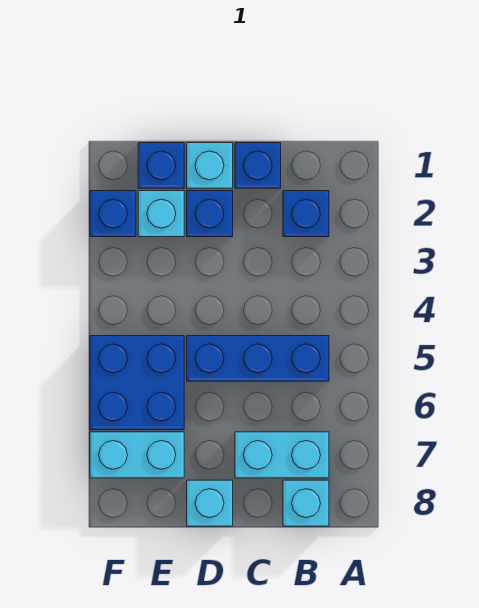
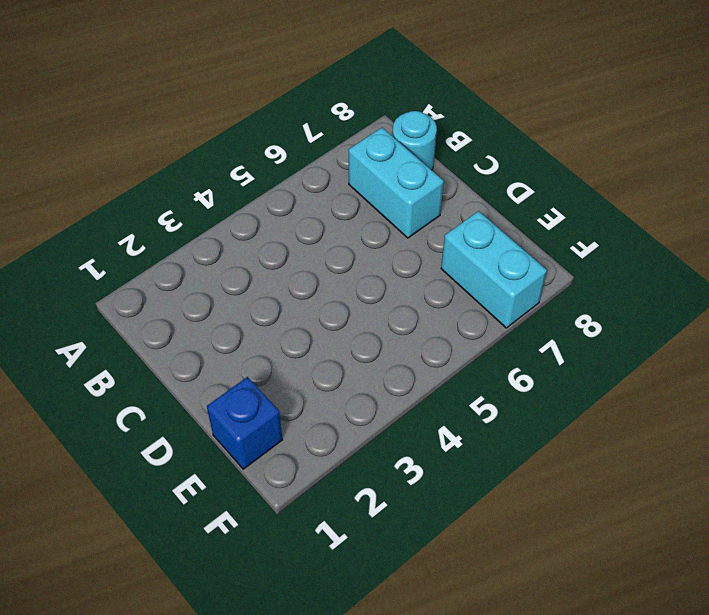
cyan round brick B8 level 1 -> cyan brick B8 level 1
none -> blue brick B2 level 1
none -> blue brick B5:D5 level 1
none -> blue brick C1 level 1

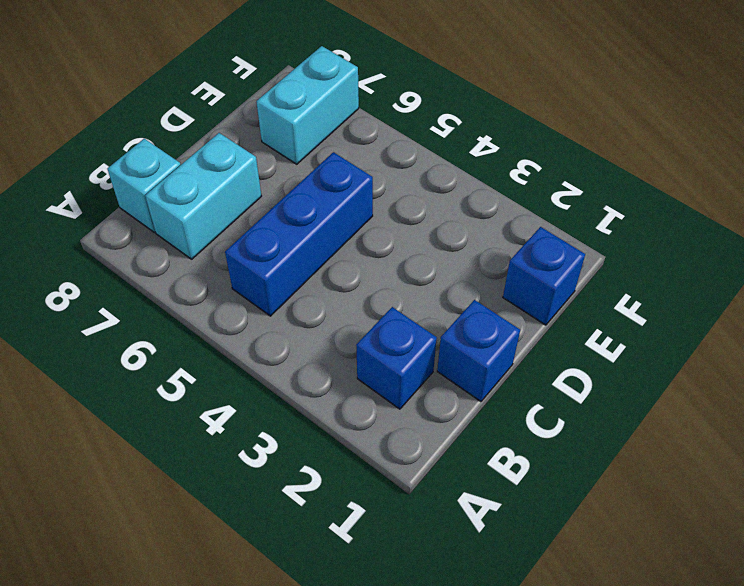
none -> cyan brick D1 level 1
none -> blue brick D2 level 1
none -> cyan brick D8 level 1

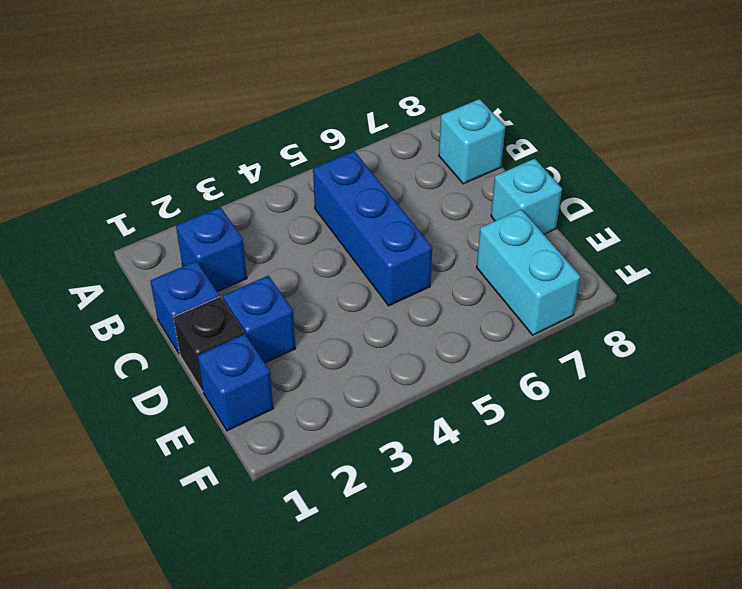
black brick D1 level 1 -> cyan brick D1 level 1
none -> cyan brick B7:C7 level 1
none -> cyan brick E2 level 1
none -> blue brick E5:F6 level 1

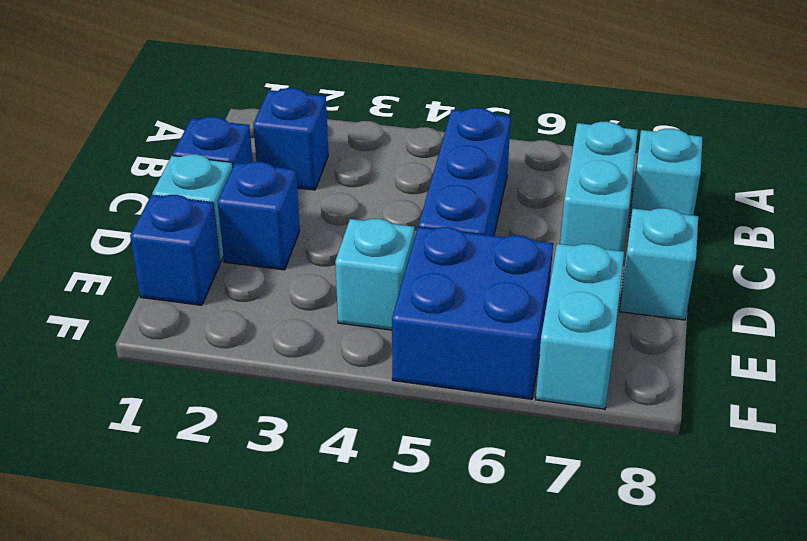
cyan brick E4 level 1 -> cyan brick E2 level 1
none -> blue brick F2 level 1

